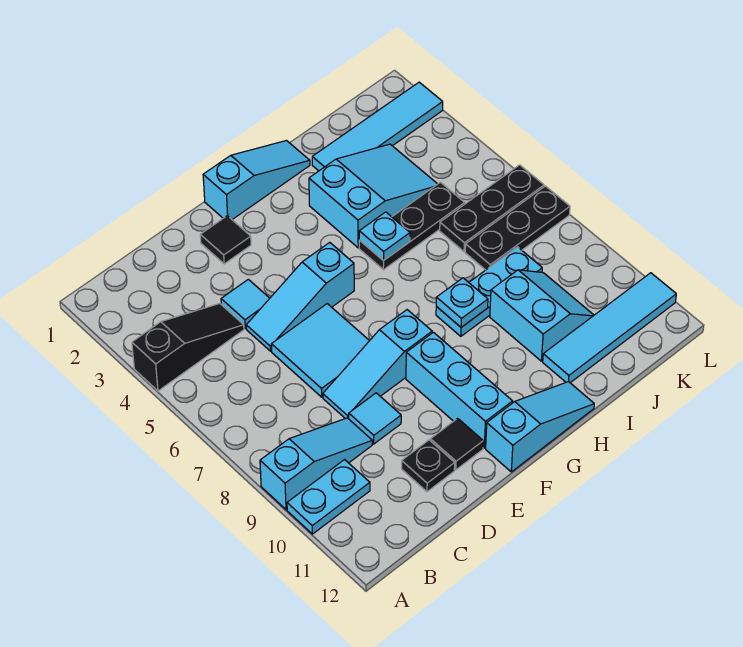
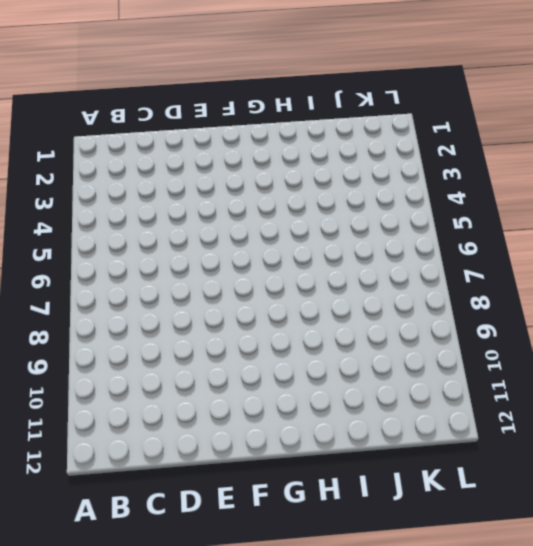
none -> black slope A4:C4 level 1 top A
none -> cyan slope A9:C9 level 1 top A
none -> cyan plate A10:B10 level 1

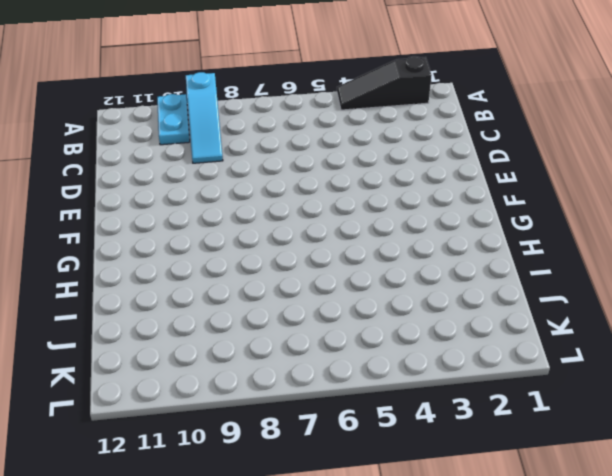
black slope A2:A4 level 1 top 2 -> black slope A4:C4 level 1 top A
none -> cyan tile D4 level 1
none -> cyan slope D5:F5 level 1 top F
none -> cyan tile D6:E7 level 1

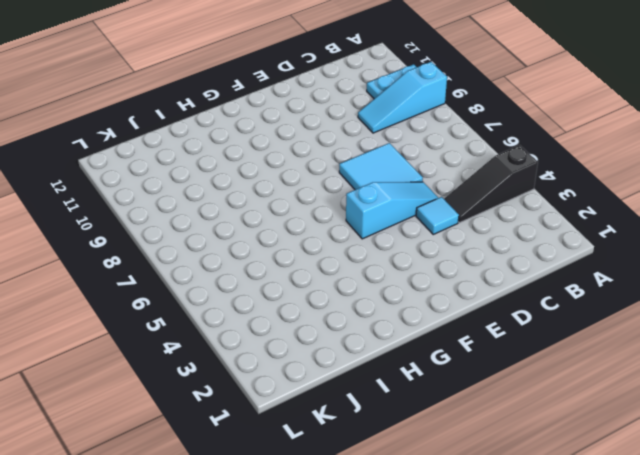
none -> cyan slope D8:F8 level 1 top F
none -> cyan tile D9 level 1
none -> black plate D11 level 1

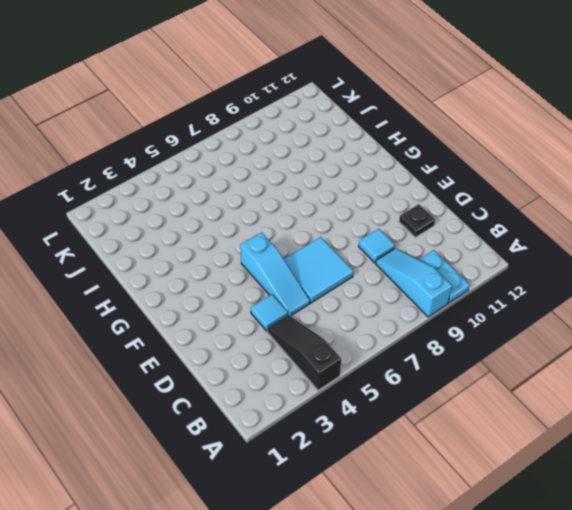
none -> cyan slope D8:F8 level 1 top F
none -> black tile E2 level 1
none -> black tile E11 level 1

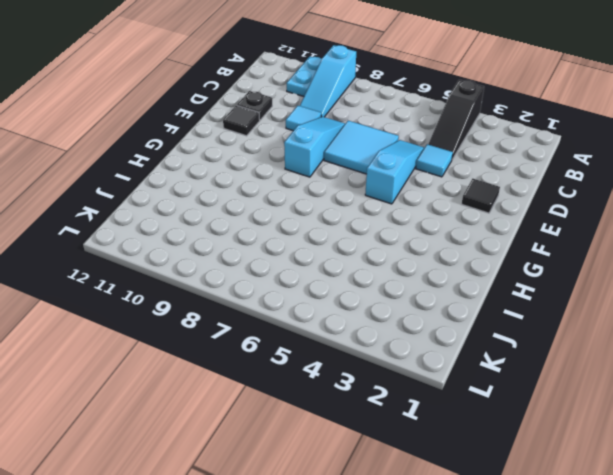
none -> cyan slope F1:H1 level 1 top F
none -> cyan brick F9:F11 level 1
none -> cyan slope F12:H12 level 1 top F

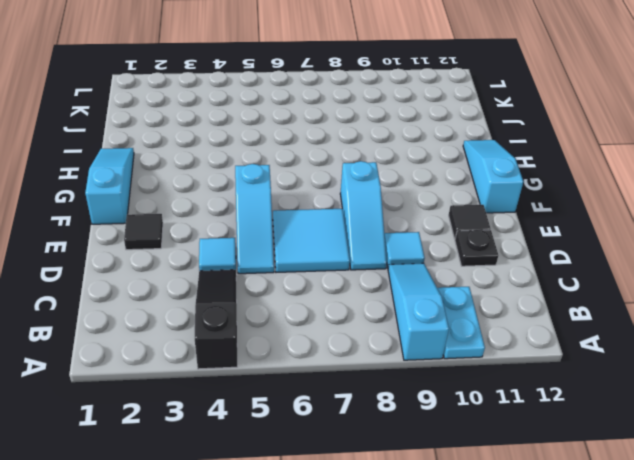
none -> cyan brick F9:F11 level 1
none -> cyan slope H3:J4 level 1 top H
none -> black plate H5:J5 level 1

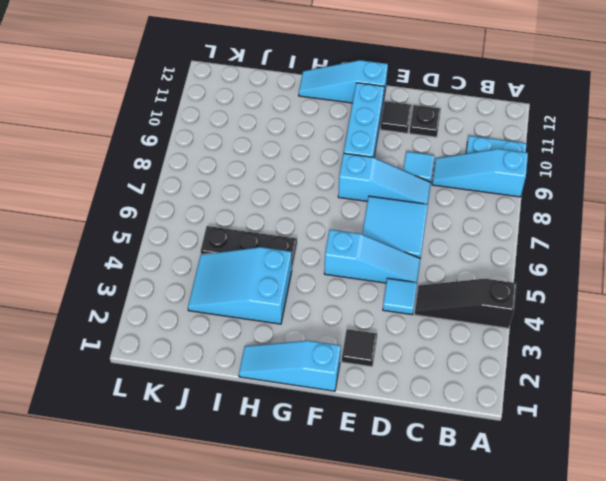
none -> cyan plate H8:J8 level 1
none -> cyan tile I2:L2 level 1
none -> cyan slope I9:J10 level 1 top I

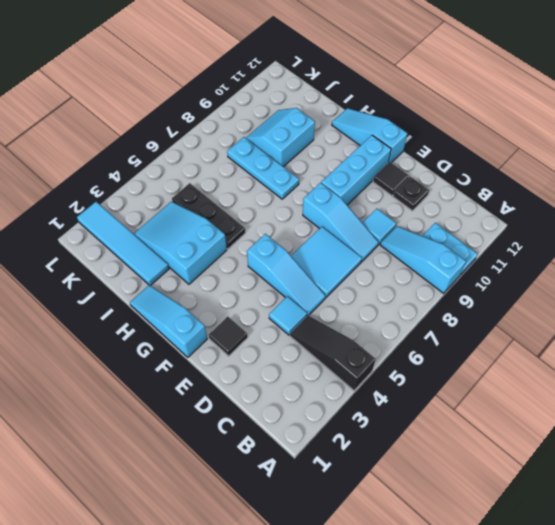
none -> cyan tile I11:L11 level 1
none -> black plate J6:L6 level 1
none -> black plate J7:L7 level 1

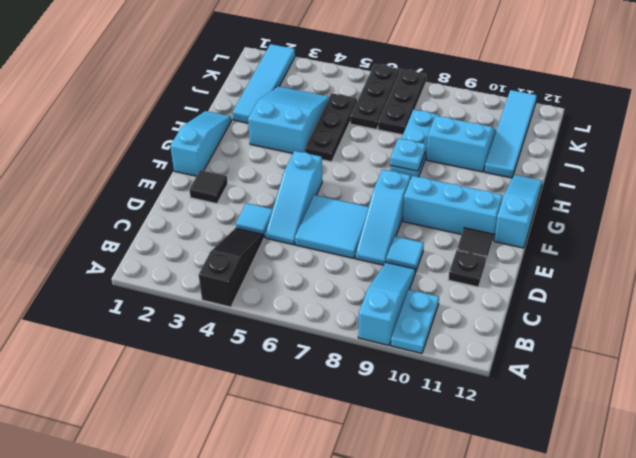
none -> cyan plate H5 level 2

